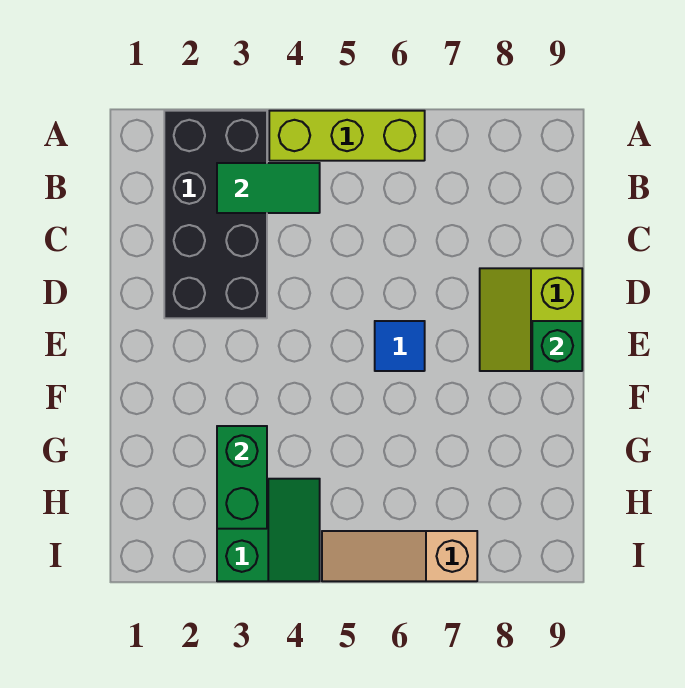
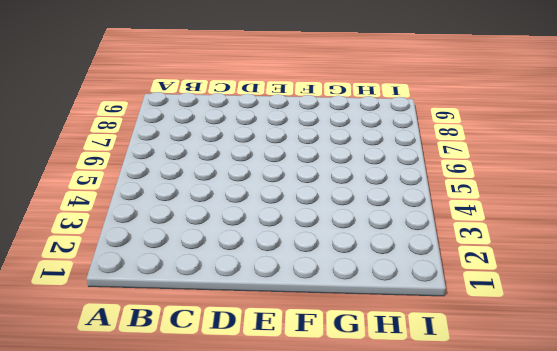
none -> black brick A2:D3 level 1
none -> lime brick A4:A6 level 1

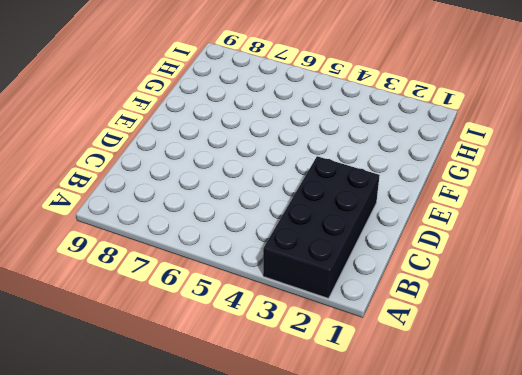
none -> lime brick A4:A6 level 1
none -> lime slope D8:E9 level 1 top 9

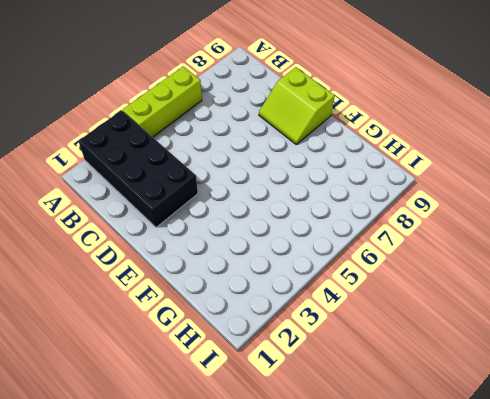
none -> blue tile E6 level 1
none -> green slope H3:I4 level 1 top 3

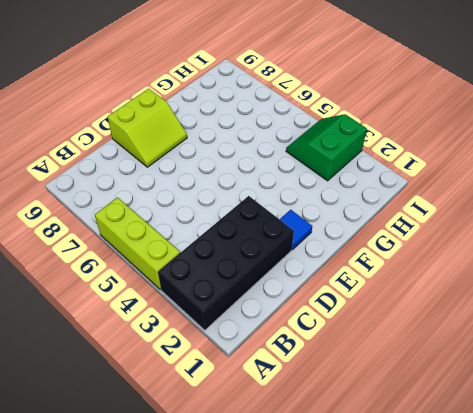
blue tile E2 level 1 -> blue tile E6 level 1
none -> tan slope I5:I7 level 1 top 7
none -> green tile B3:B4 level 2

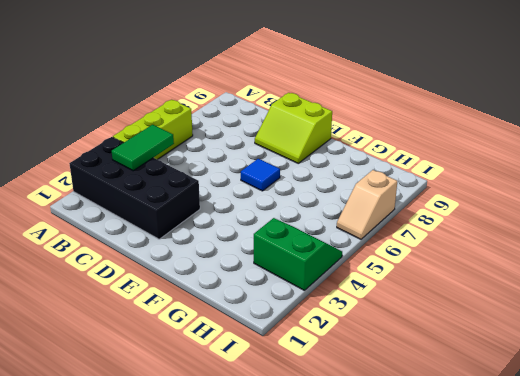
tan slope I6:I7 level 1 top 7 -> tan slope I5:I7 level 1 top 7
none -> green brick E9 level 2
none -> green brick G3:H3 level 2

